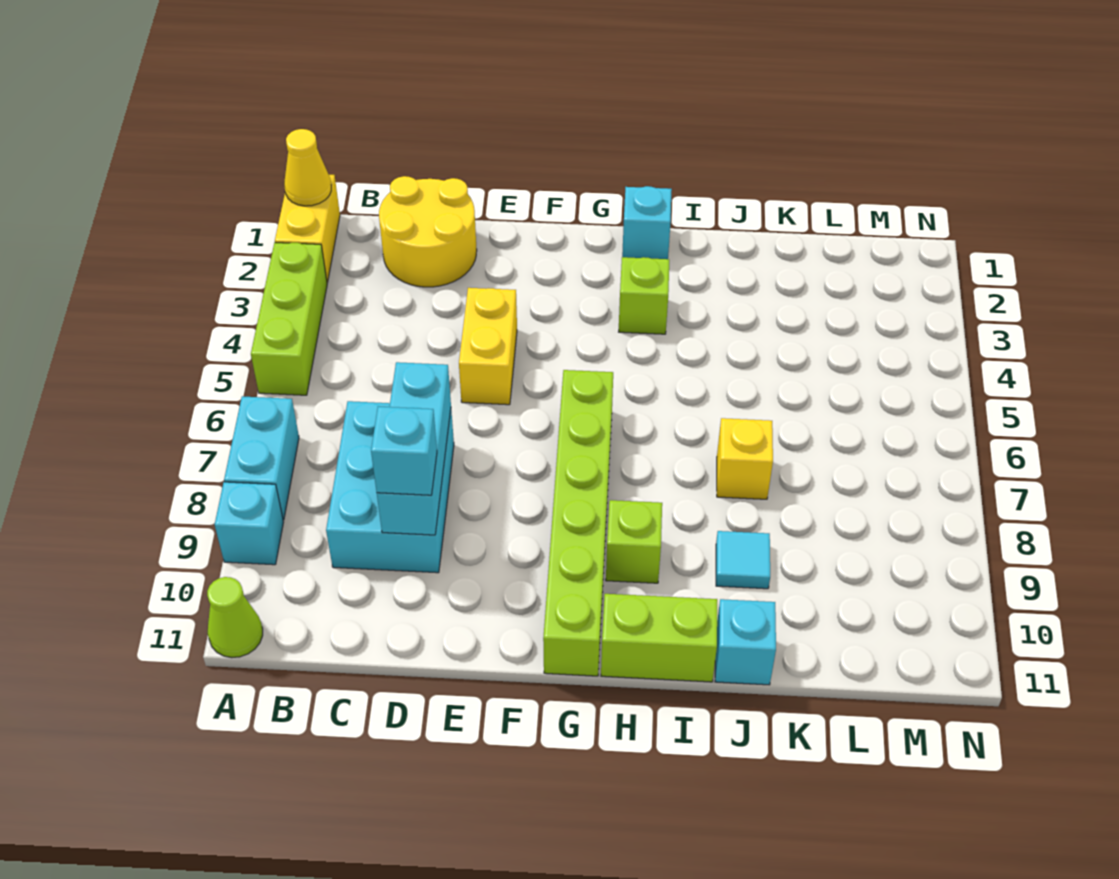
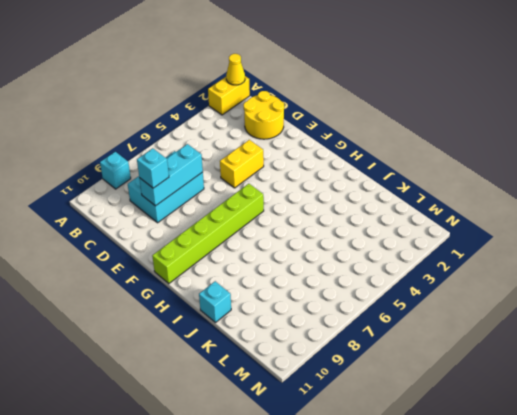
none -> lime brick A3:A5 level 1
none -> cyan brick A7:A8 level 1
none -> lime cone A11 level 1

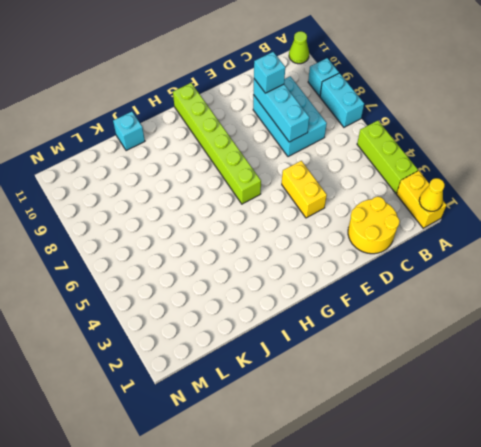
none -> cyan brick H1 level 1
none -> lime brick H3 level 1
none -> lime brick H9 level 1

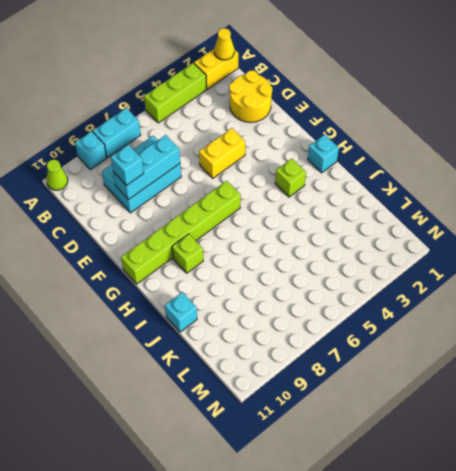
none -> lime brick H11:I11 level 1
none -> yellow brick J7 level 1
none -> cyan tile J9 level 1

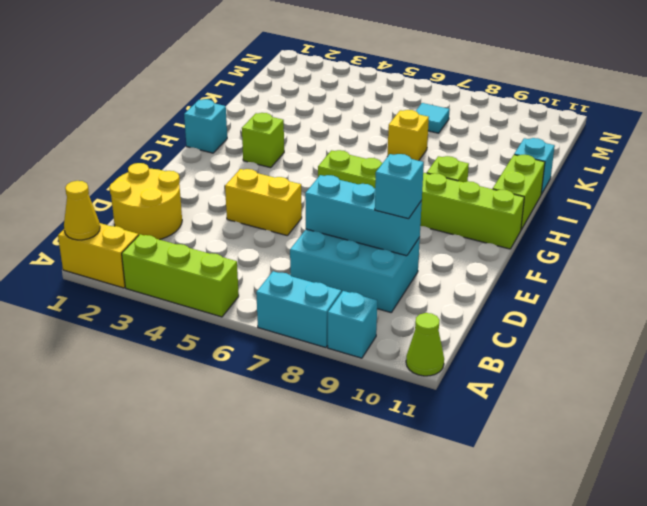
cyan tile L7 level 1 -> cyan tile J9 level 1

